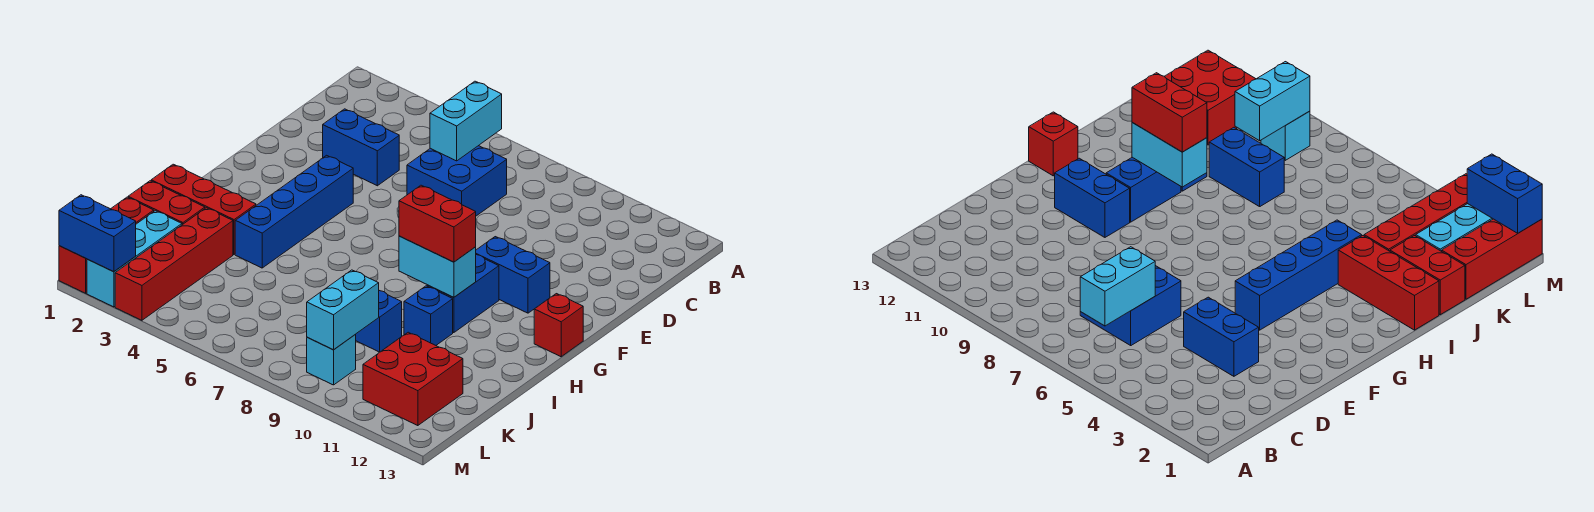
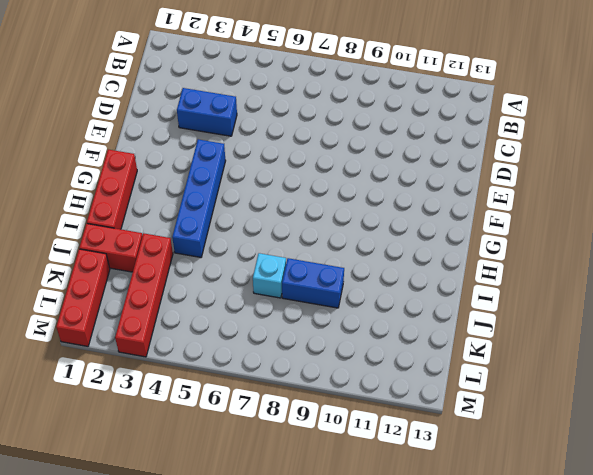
red brick G1:I1 level 1 -> red brick I1:I3 level 1
cyan brick J7 level 1 -> cyan brick L9 level 1
none -> blue brick C6:D7 level 1
none -> blue brick F10:F11 level 1
none -> blue brick G10:H10 level 1

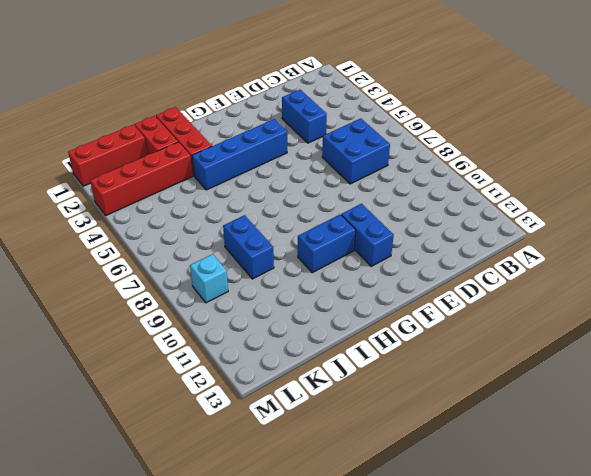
none -> red brick G13 level 1
none -> blue brick I10 level 1
none -> cyan brick K2:M2 level 1

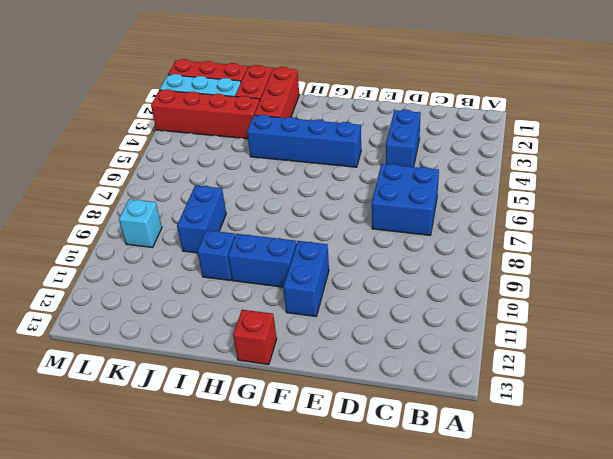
none -> red brick K11:L12 level 1
none -> cyan brick B6:C6 level 2
none -> cyan brick H9:H10 level 2

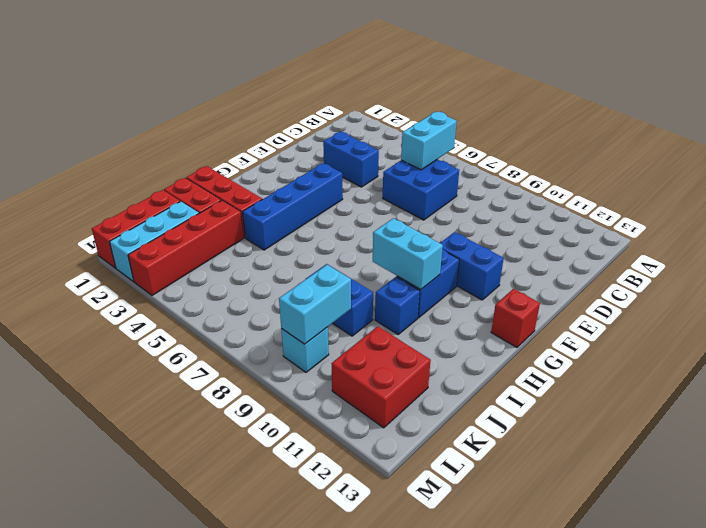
none -> blue brick M1:M2 level 2
none -> red brick H9:H10 level 3

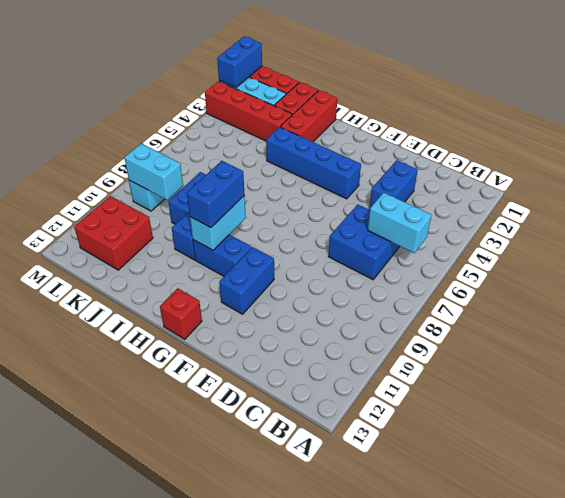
blue brick H9:H10 level 3 -> red brick H9:H10 level 3

